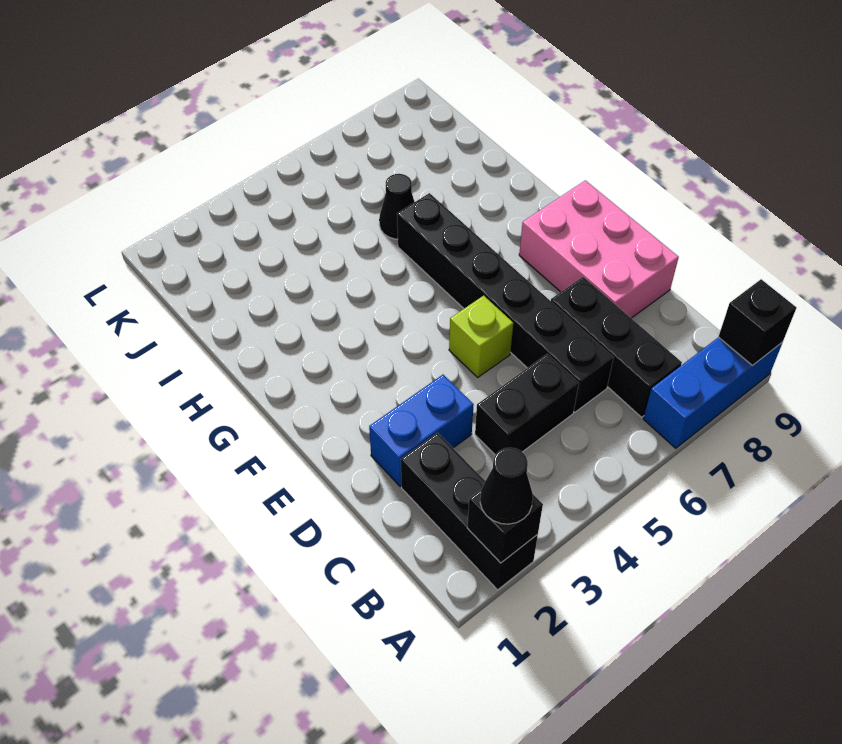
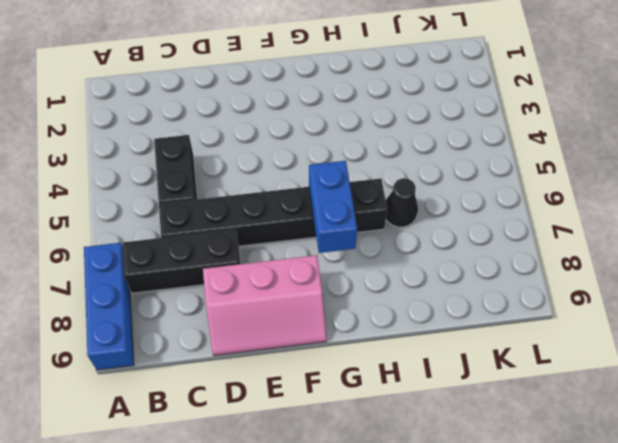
pink slope D8:F9 level 1 top 8 -> pink brick D8:F9 level 1
blue brick G6:G7 level 2 -> blue brick D2:D3 level 1
none -> black brick A2:C2 level 1
none -> lime brick E5 level 1
none -> black brick A2 level 2

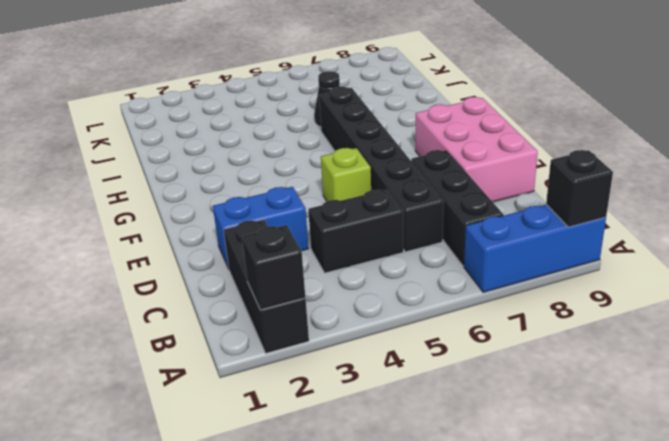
none -> black cone A2 level 3

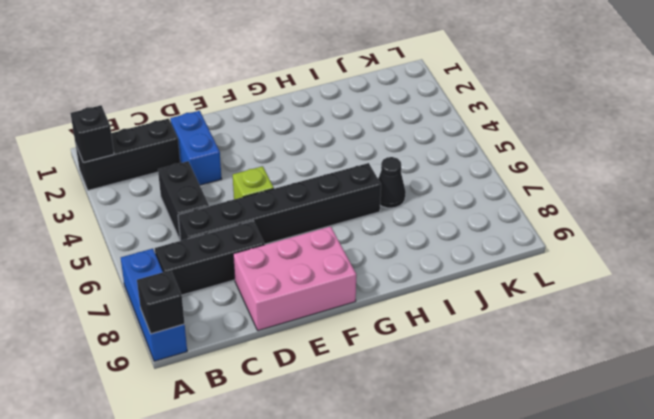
none -> black cone A2 level 3

